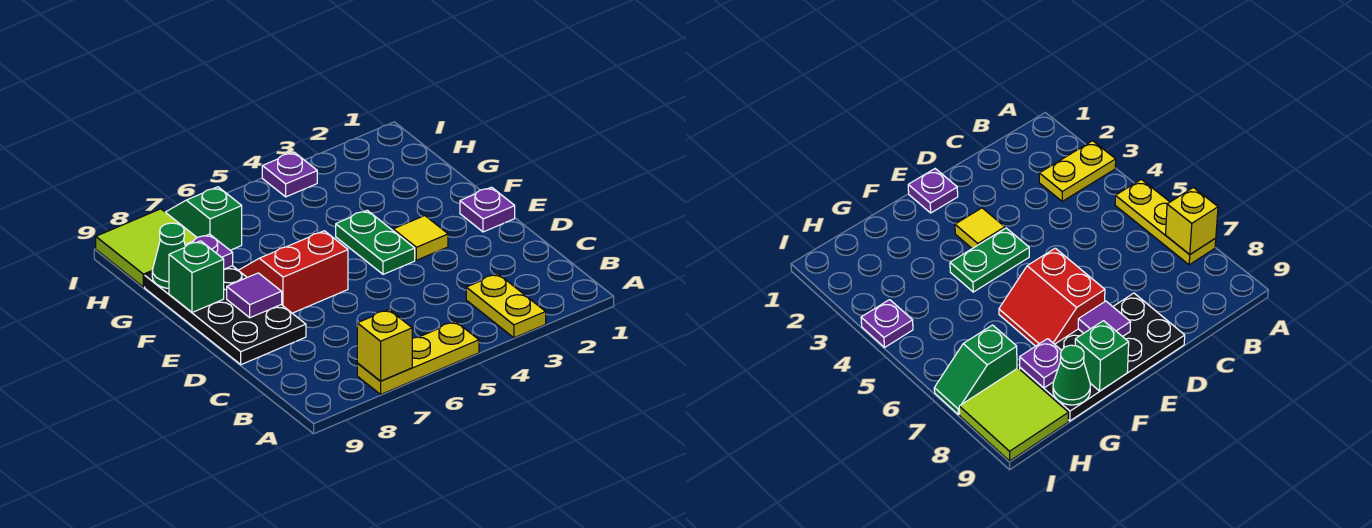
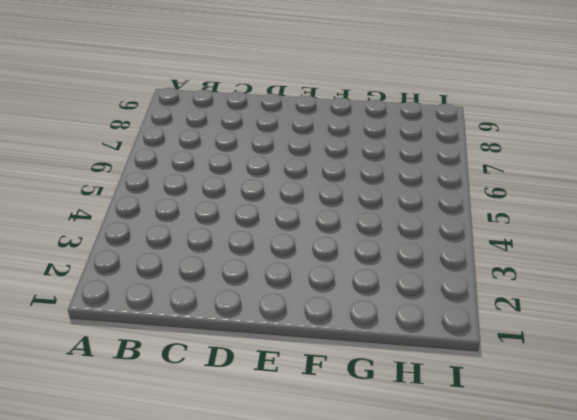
none -> yellow plate A3:B3 level 1
none -> yellow plate A5:A7 level 1
none -> black plate D8:G9 level 1

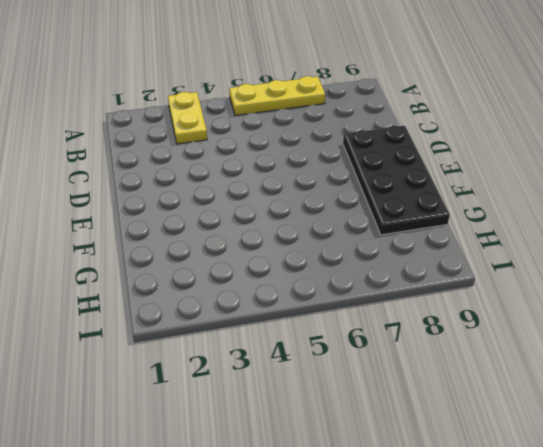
none -> purple plate E1 level 1
none -> yellow tile E3 level 1
none -> green plate E4:F4 level 1

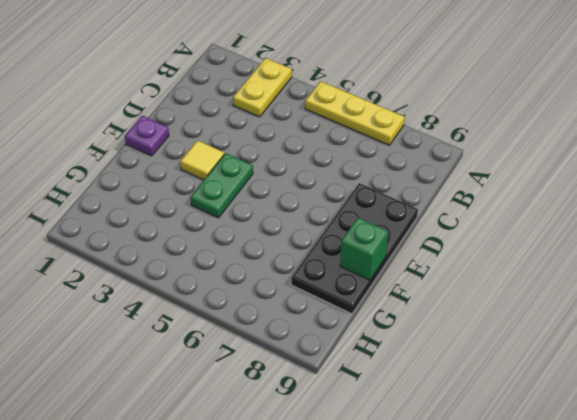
none -> red slope E6:F7 level 1 top E
none -> green slope H7:I7 level 1 top H
none -> lime tile H8:I9 level 1

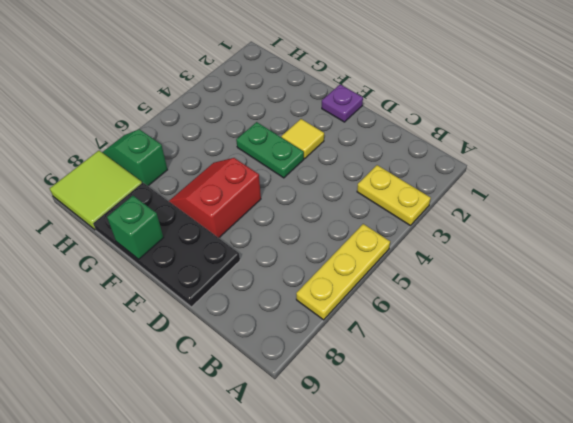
none -> purple plate I4 level 1
none -> yellow brick A7 level 2
none -> purple tile E8 level 2

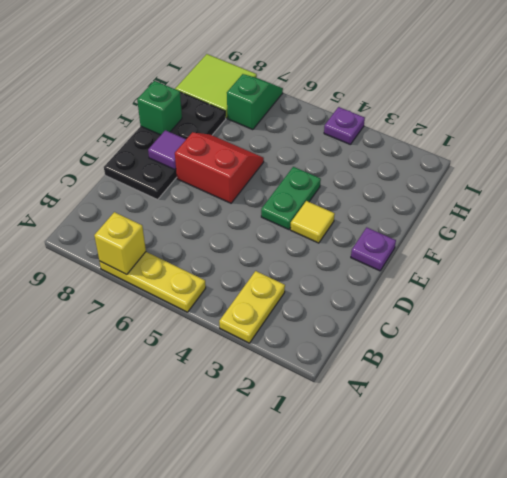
none -> purple plate G8 level 2
none -> green cone G9 level 2

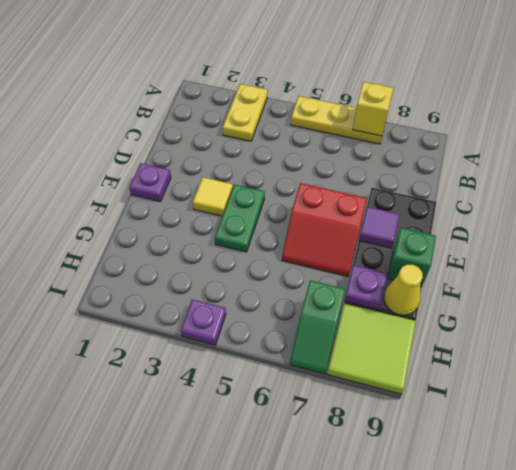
yellow cone G9 level 2 -> green cone G9 level 2

